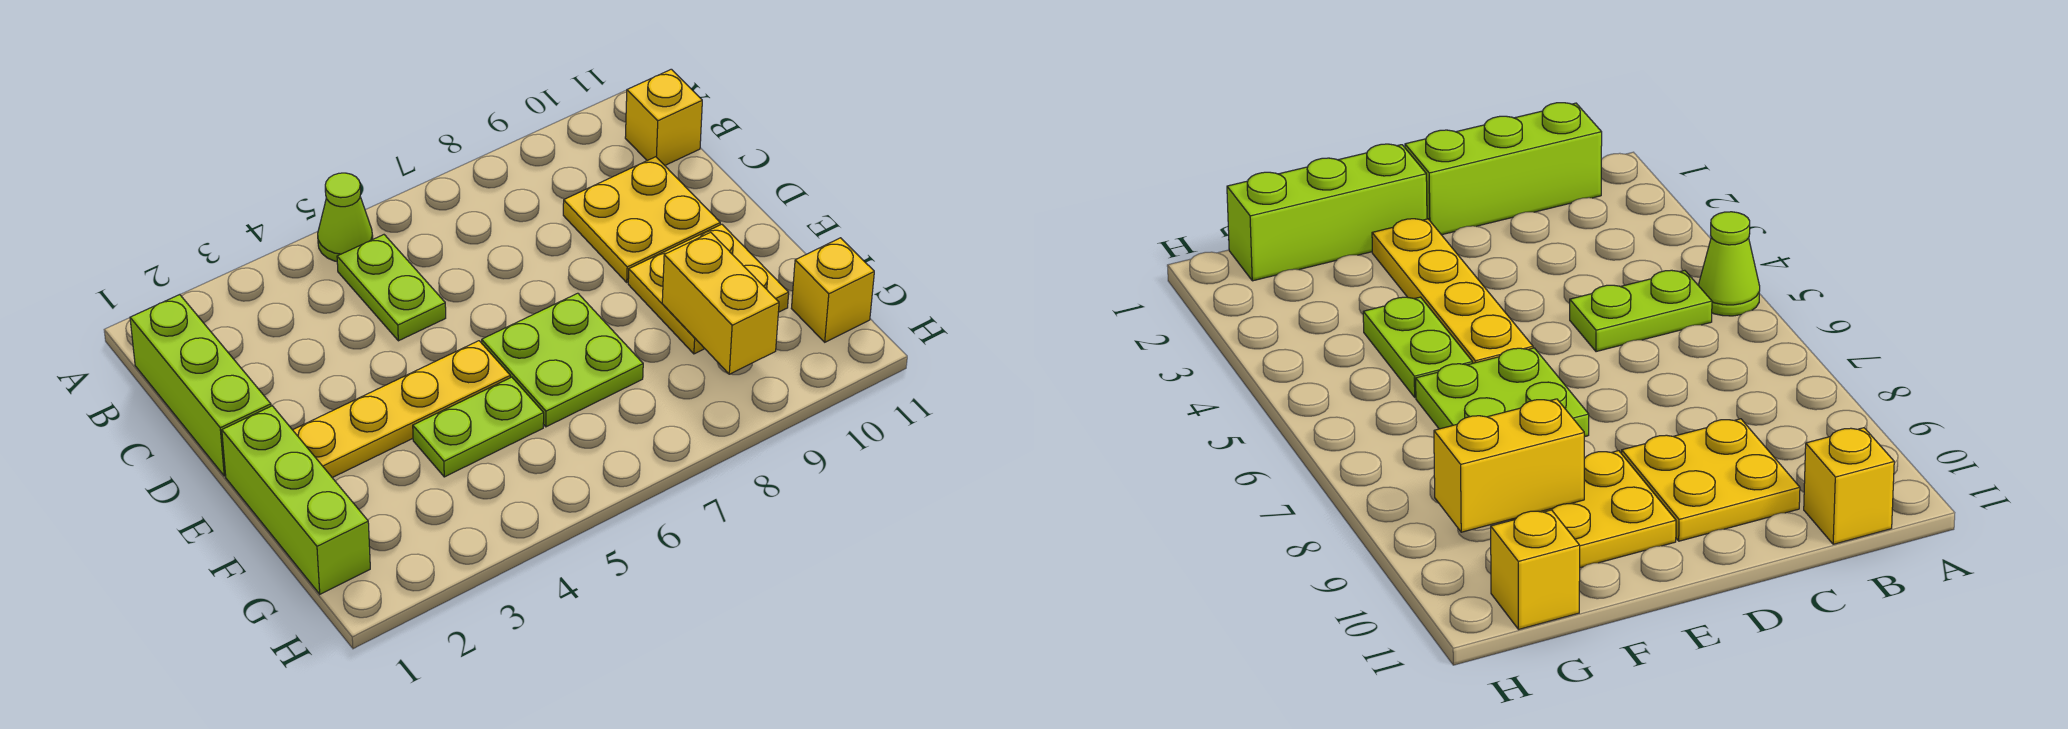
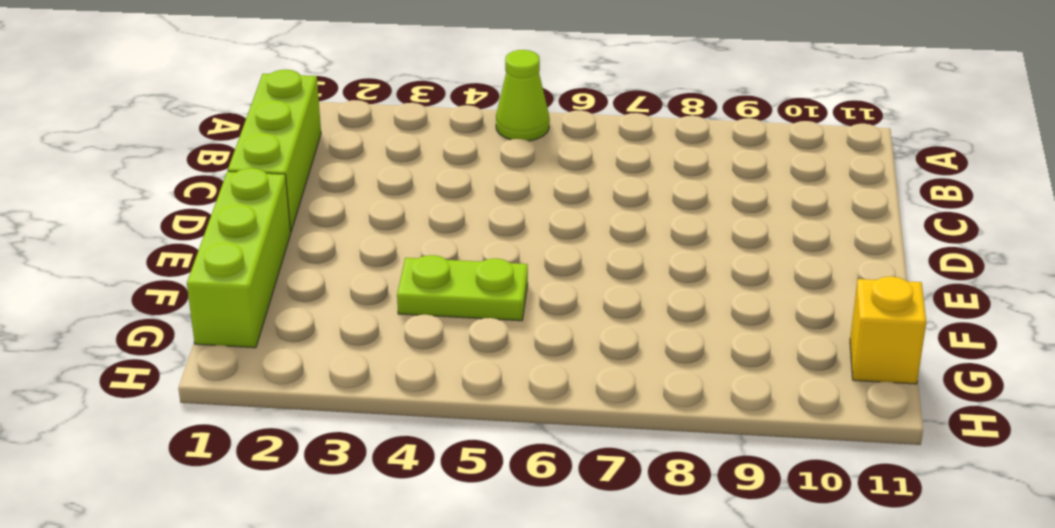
none -> lime plate B5:C5 level 1
none -> yellow brick B11 level 1
none -> yellow plate C9:D10 level 1

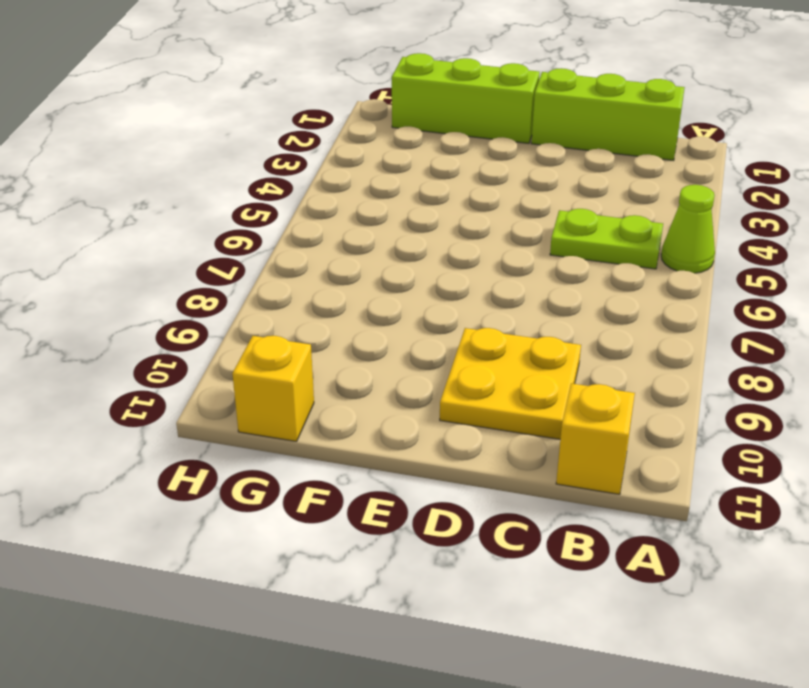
none -> yellow plate E2:E5 level 1
none -> lime plate E6:F7 level 1
none -> yellow plate E9:F10 level 1

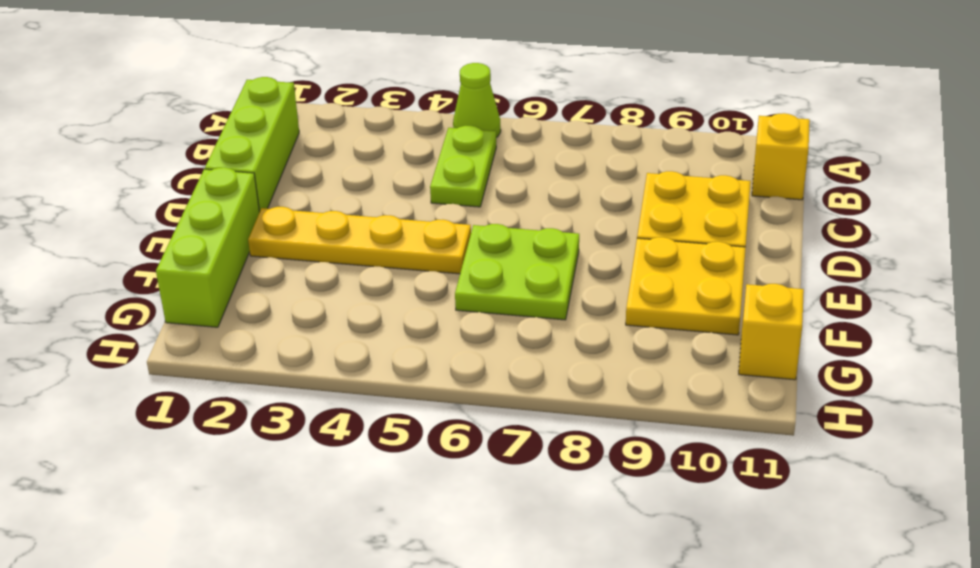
none -> lime plate F4:F5 level 1
none -> yellow brick F9:G9 level 2

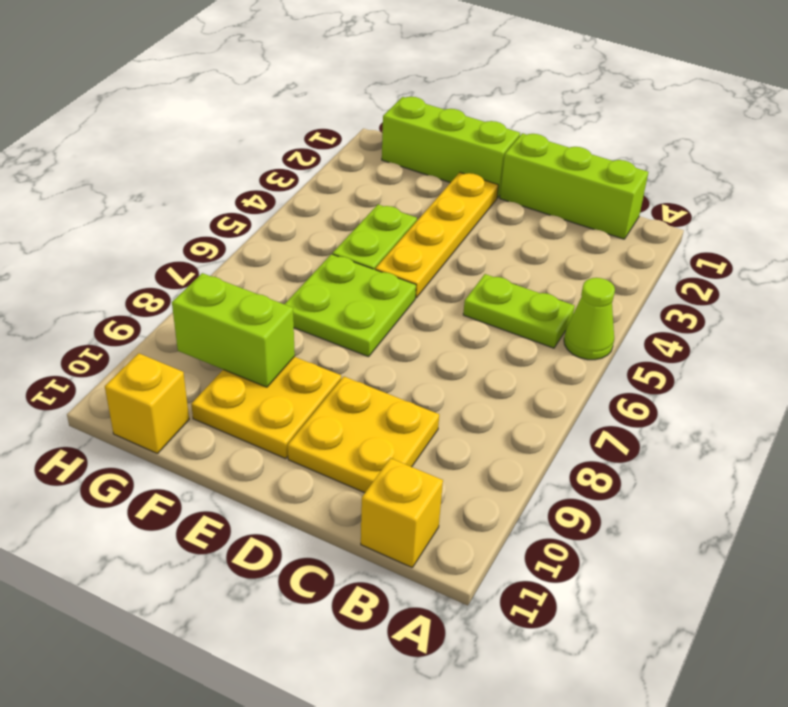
lime brick F9:G9 level 2 -> yellow brick F9:G9 level 2

